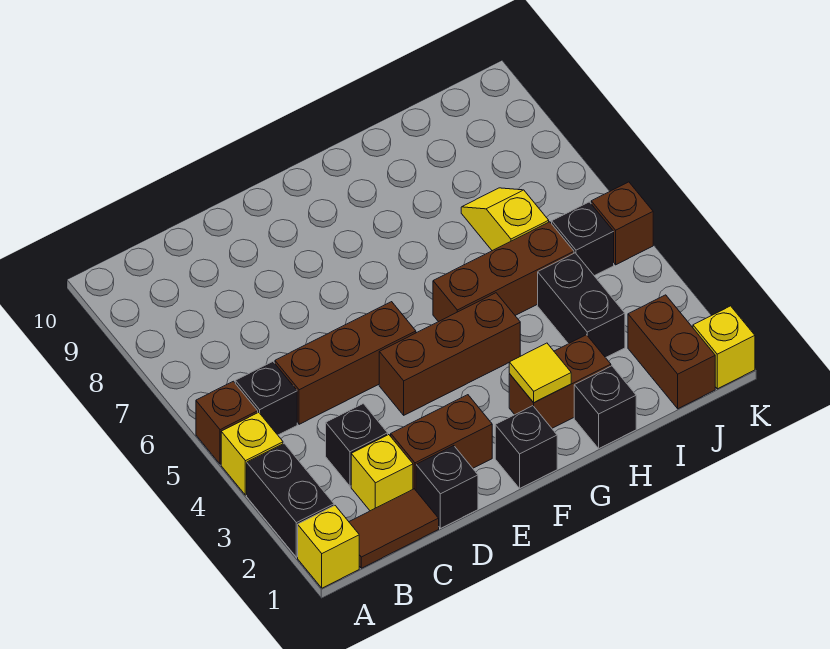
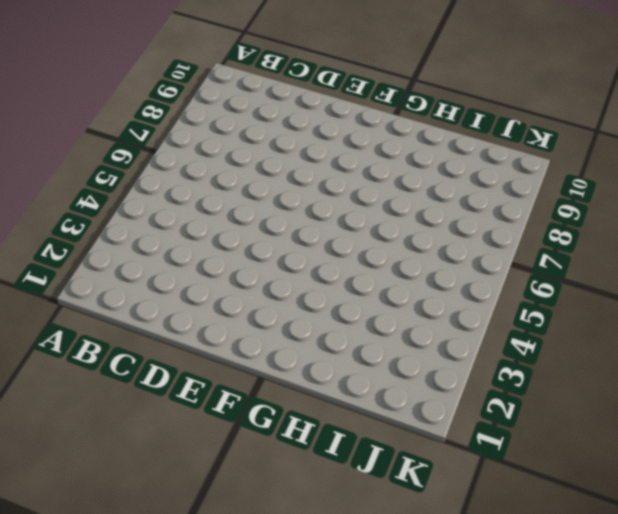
none -> yellow brick A1 level 1
none -> black brick A2:A3 level 1
none -> yellow brick A4 level 1

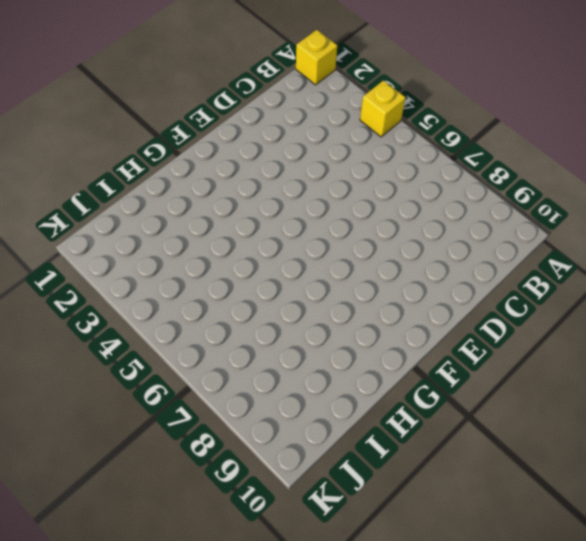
none -> black brick A2:A3 level 1
none -> brown brick A5 level 1
none -> brown tile B1:C1 level 1

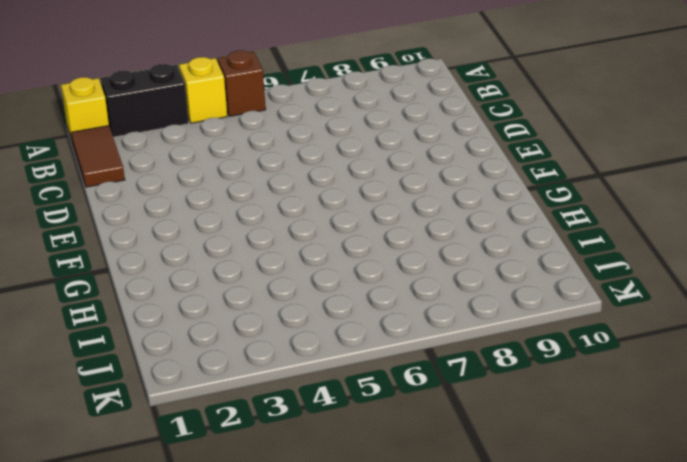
none -> black brick B5 level 1
none -> yellow brick C2 level 1
none -> black brick C3 level 1

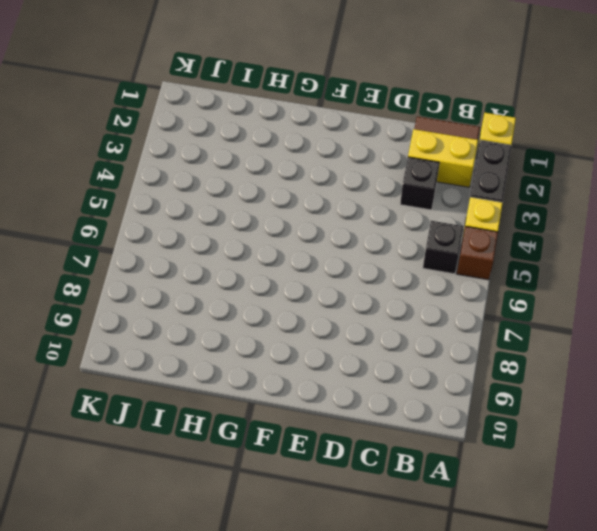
yellow brick B2:C2 level 1 -> yellow brick C2 level 1
none -> brown brick C5:E5 level 1
none -> black brick D1 level 1
none -> brown brick D2:E2 level 1

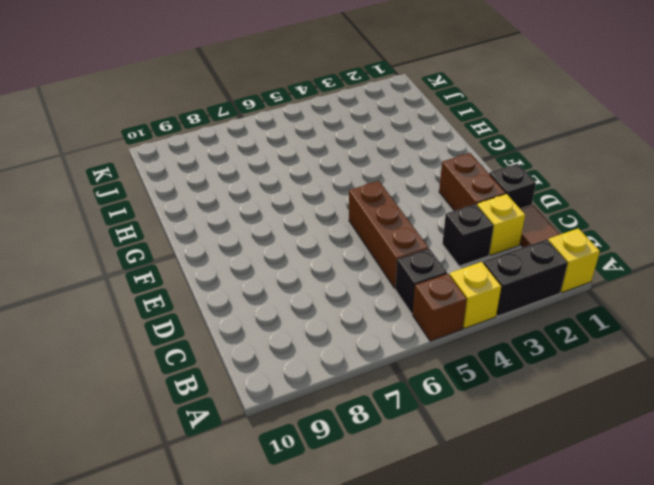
none -> brown brick E4:G4 level 1
none -> black brick F1 level 1
none -> brown brick G2:H2 level 1

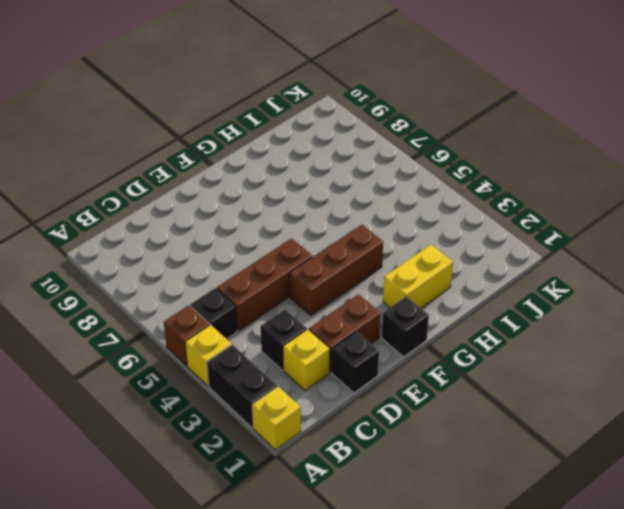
yellow brick G2:H2 level 1 -> brown brick G2:H2 level 1
none -> brown tile B1:C1 level 1
none -> brown brick G5:I5 level 1
none -> black brick H1 level 1

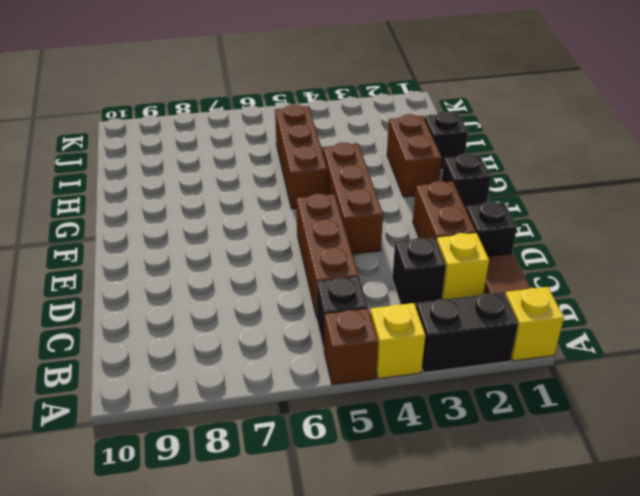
none -> black brick I3:I4 level 1
none -> yellow slope I6:I7 level 1 top 6
none -> brown brick J1:J2 level 1

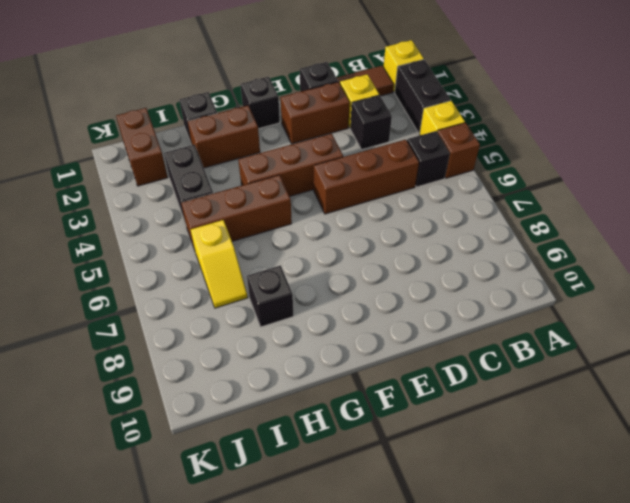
black brick H8 level 1 -> black brick J5 level 1
none -> yellow brick K1 level 1
none -> brown brick K5 level 1
none -> yellow tile G2 level 2

